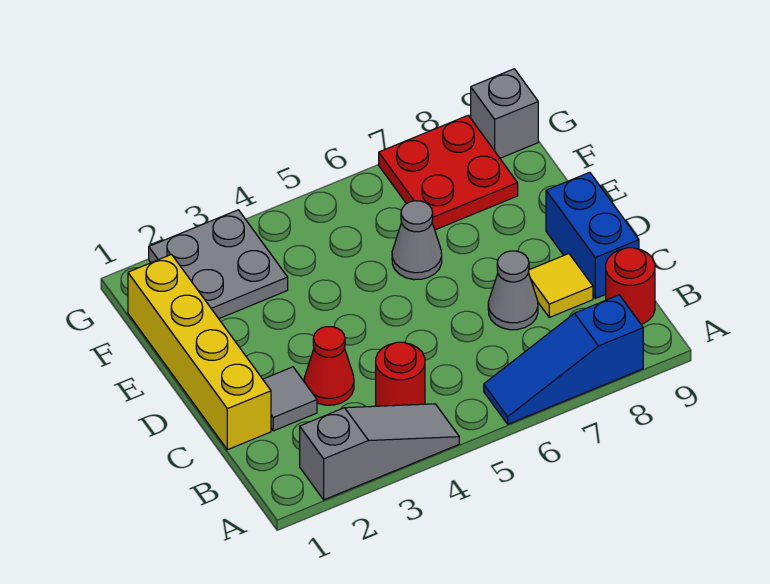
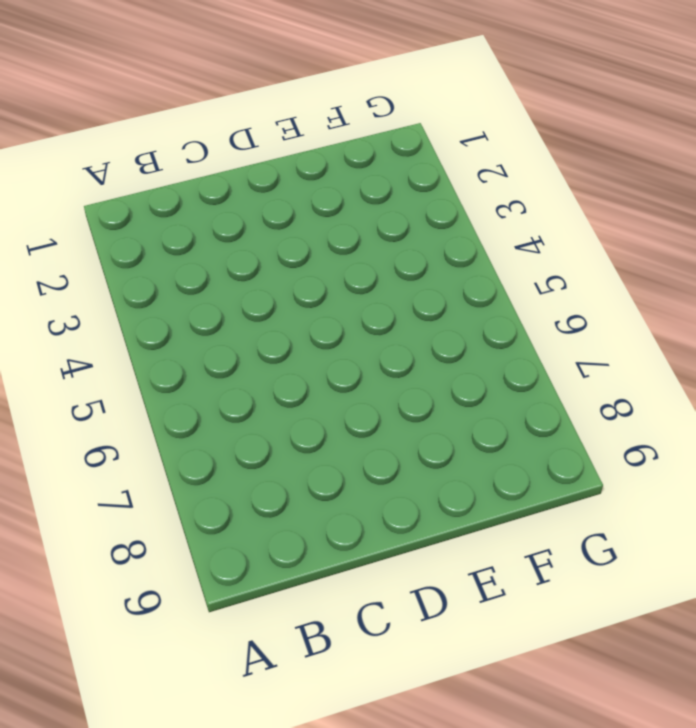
none -> grey slope A2:A4 level 1 top 2
none -> blue slope A6:A8 level 1 top 8
none -> red round brick B4 level 1

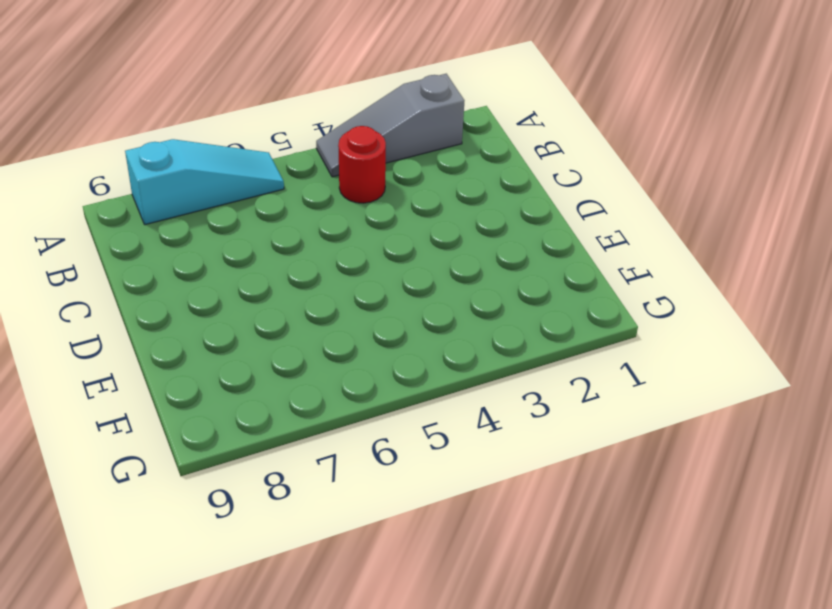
cyan slope A6:A8 level 1 top 8 -> blue slope A6:A8 level 1 top 8
none -> red round brick B9 level 1
none -> yellow brick C1:F1 level 1
none -> grey tile C2 level 1

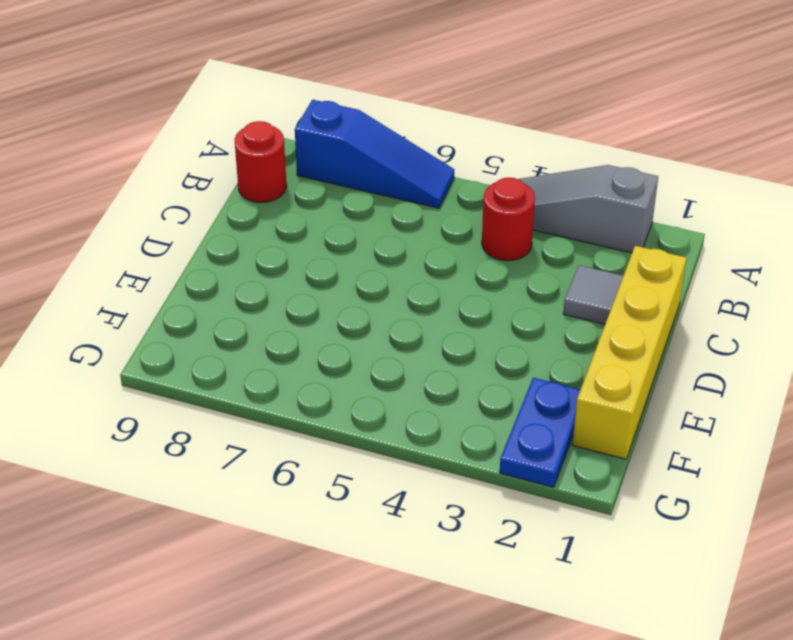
blue plate F2:G2 level 1 -> grey plate F2:G3 level 1
none -> red cone C3 level 1
none -> grey cone C7 level 1
none -> yellow tile C8 level 1

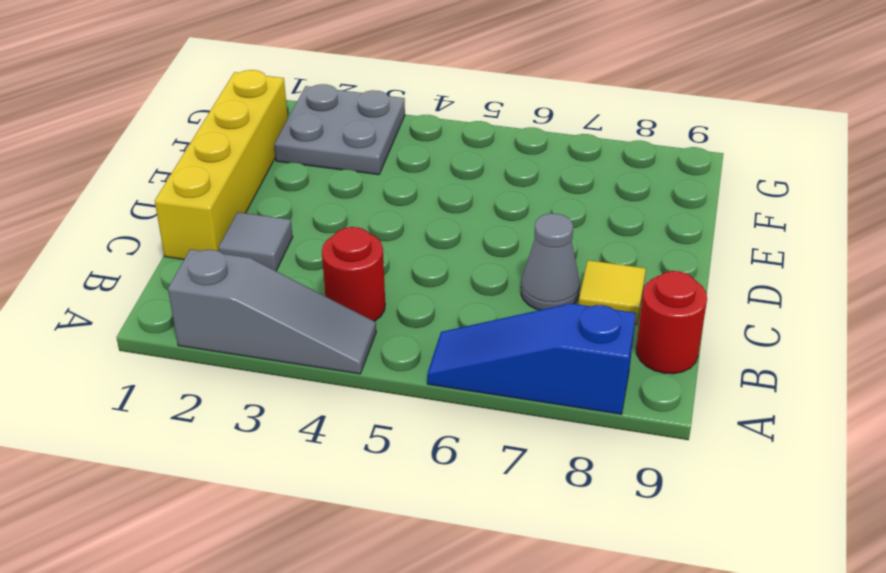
none -> red cone C3 level 1
none -> blue brick C9:D9 level 1
none -> grey cone E6 level 1

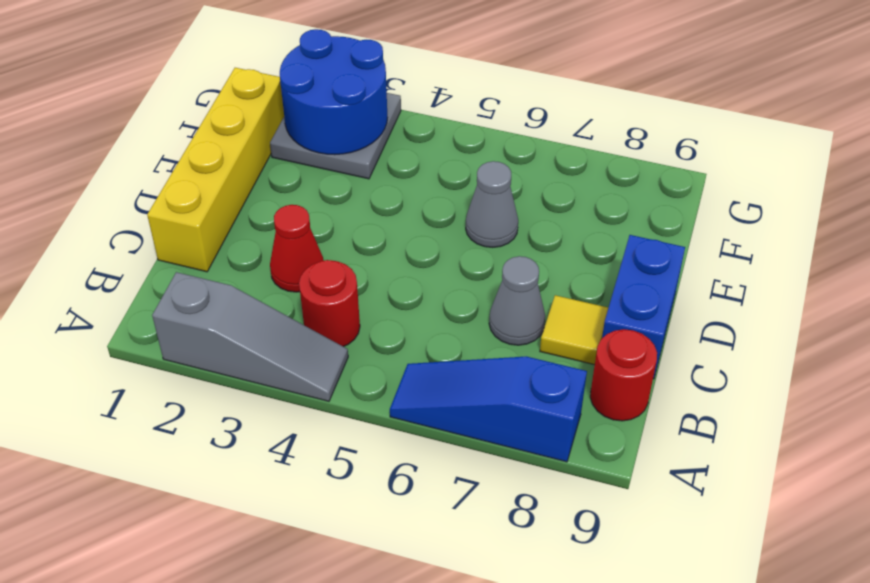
blue round brick F2:G3 level 2 -> none
none -> grey tile C2 level 1
none -> red plate F7:G8 level 1
none -> grey brick G9 level 1

